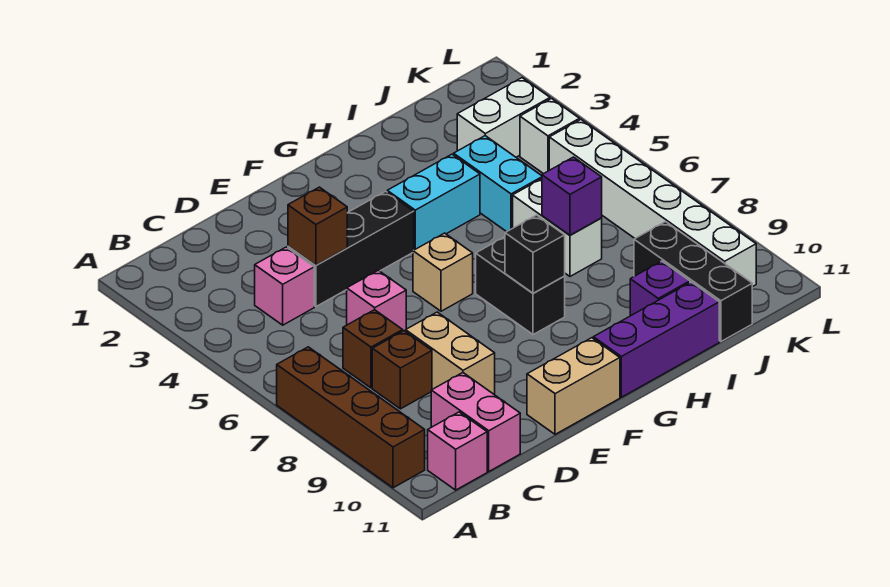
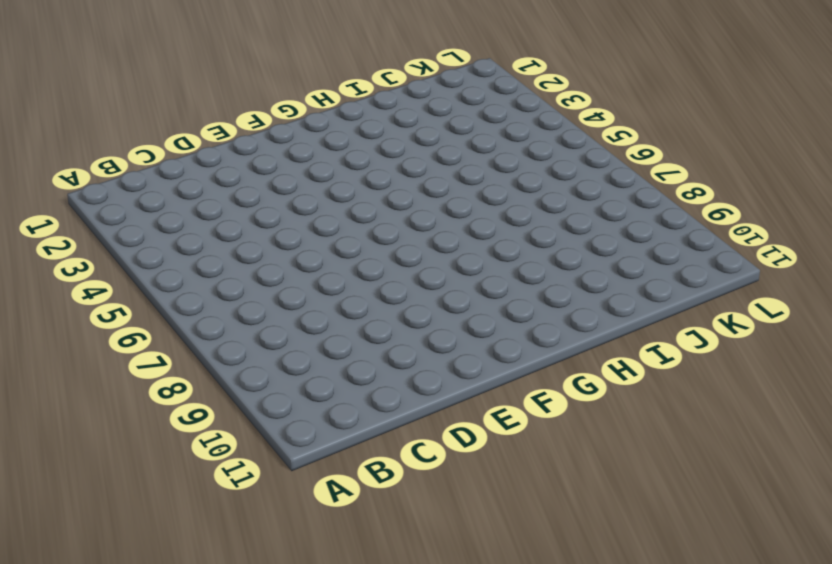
none -> brown brick A7:A10 level 1
none -> pink brick B11 level 1
none -> pink brick C4 level 1

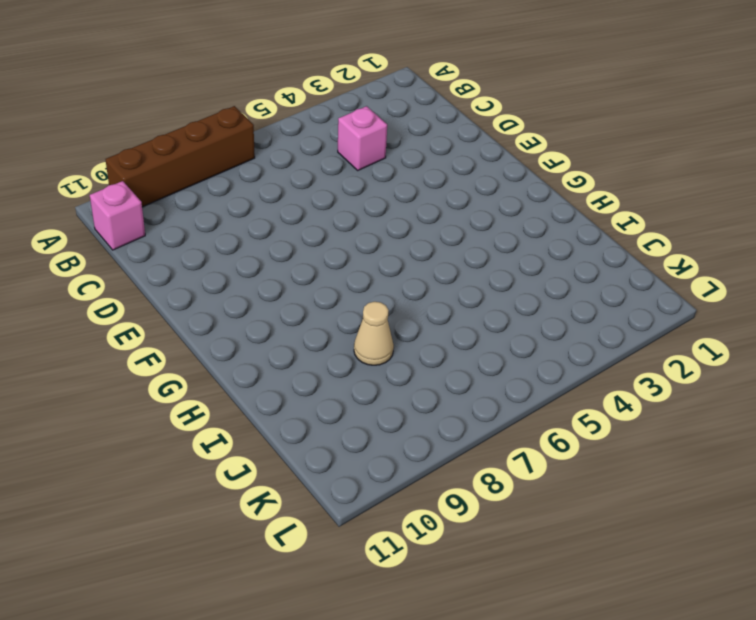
tan cone I8 level 1 -> none
none -> brown brick C7 level 1
none -> brown brick C8 level 1
none -> pink brick C10:C11 level 1

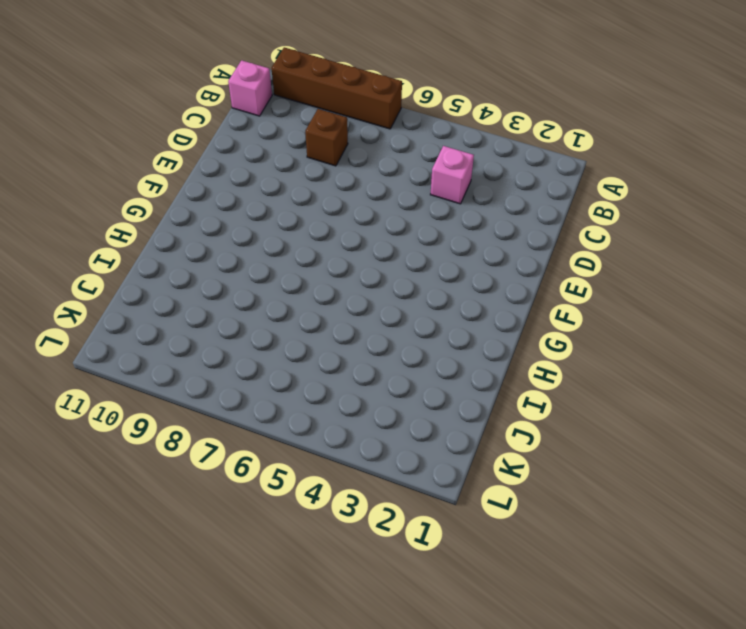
none -> brown brick C7 level 1
none -> pink brick C10:C11 level 1
none -> black brick D4:F4 level 1

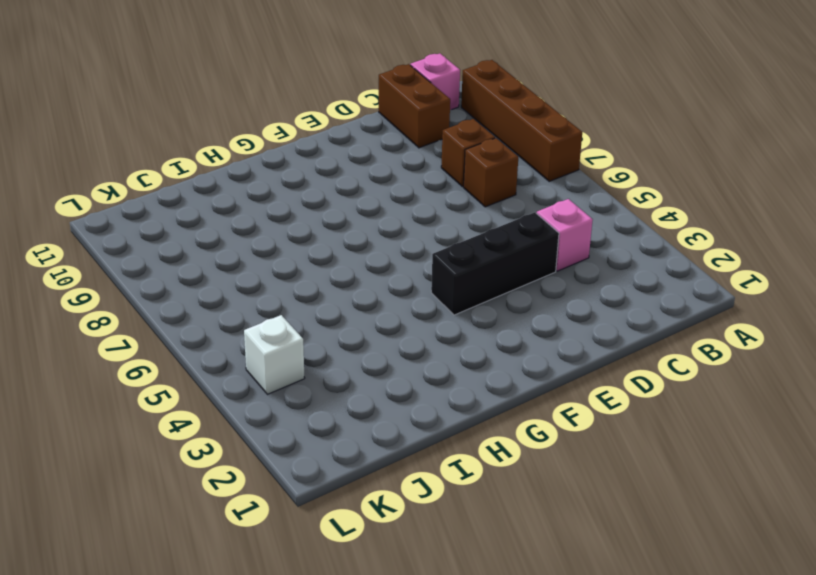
brown brick C10:C11 level 1 -> pink brick C10:C11 level 1
none -> pink brick D6 level 1
none -> tan brick D8:D9 level 1
none -> tan brick E11:F11 level 1

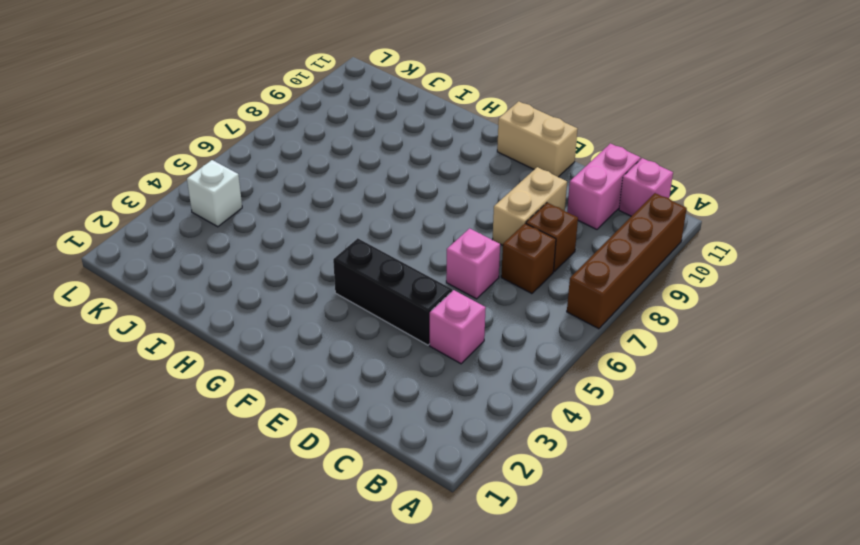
none -> tan brick F6 level 1
none -> cyan brick G4:H4 level 1
none -> black brick G7:G8 level 1

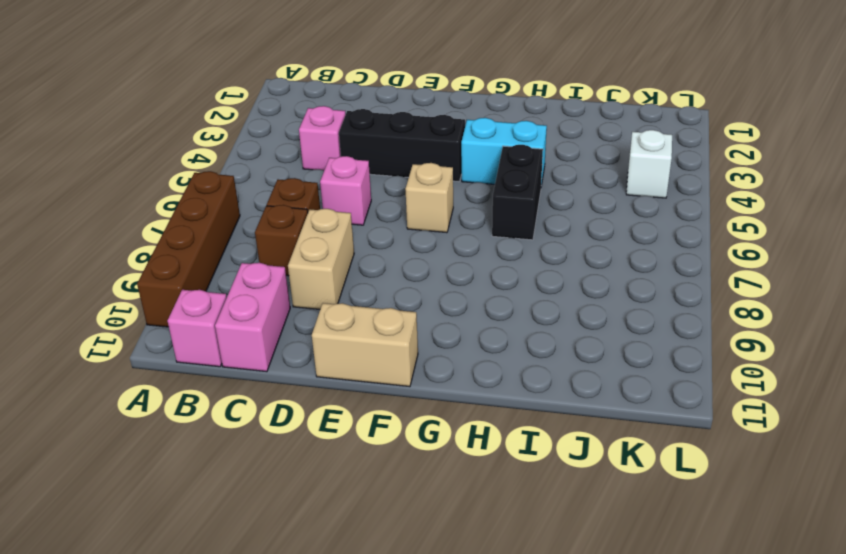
black brick H5:H6 level 1 -> black brick G7:G8 level 1
none -> purple brick G11:I11 level 1
none -> cyan brick I4:I5 level 1
none -> white brick I6:I7 level 1

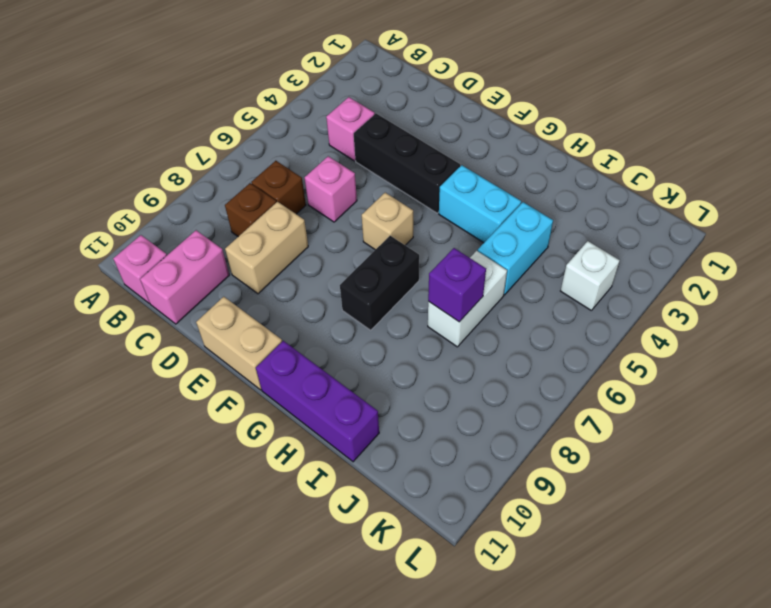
none -> brown brick A7:A10 level 1
none -> purple brick I10 level 1
none -> white brick J3:K3 level 1

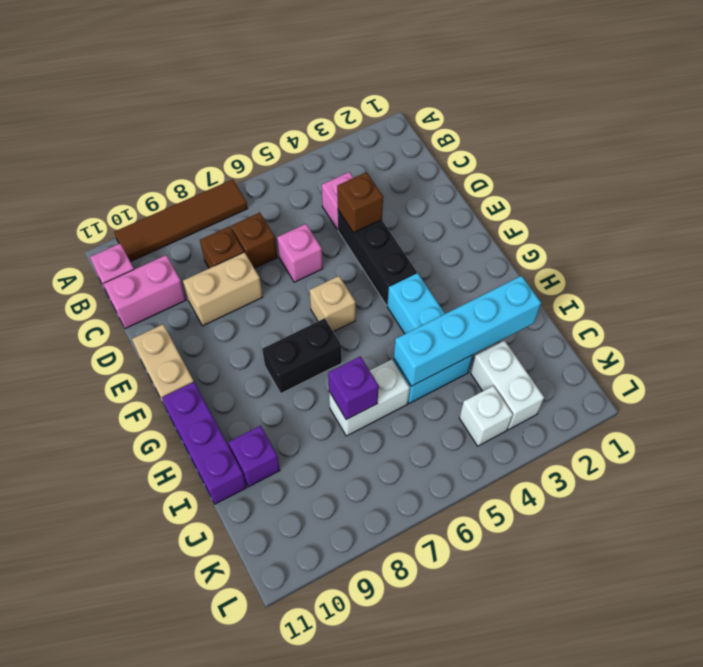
brown tile A7:A10 level 1 -> brown brick A7:A10 level 1
cyan brick I2:I5 level 2 -> none
none -> black brick J9:J11 level 1
none -> white brick K5:K10 level 1
none -> black brick G8 level 2

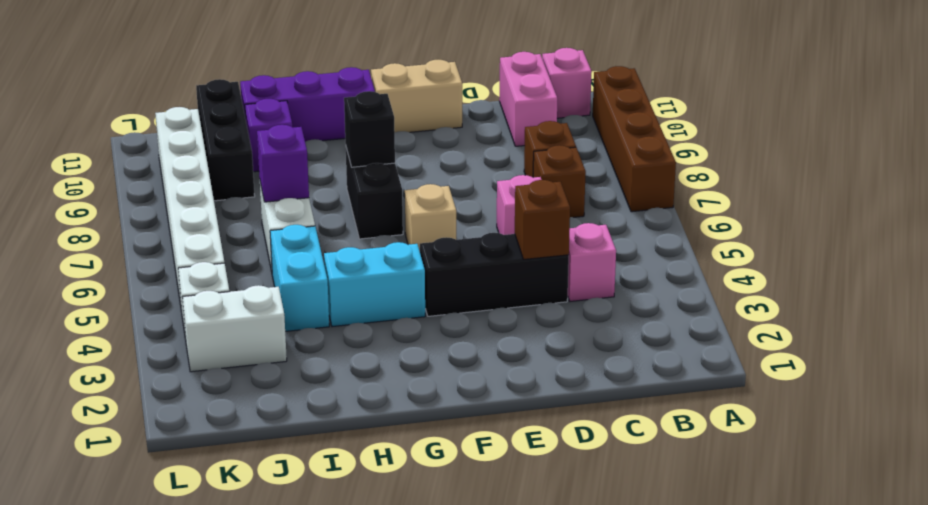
none -> tan brick D8:D9 level 1

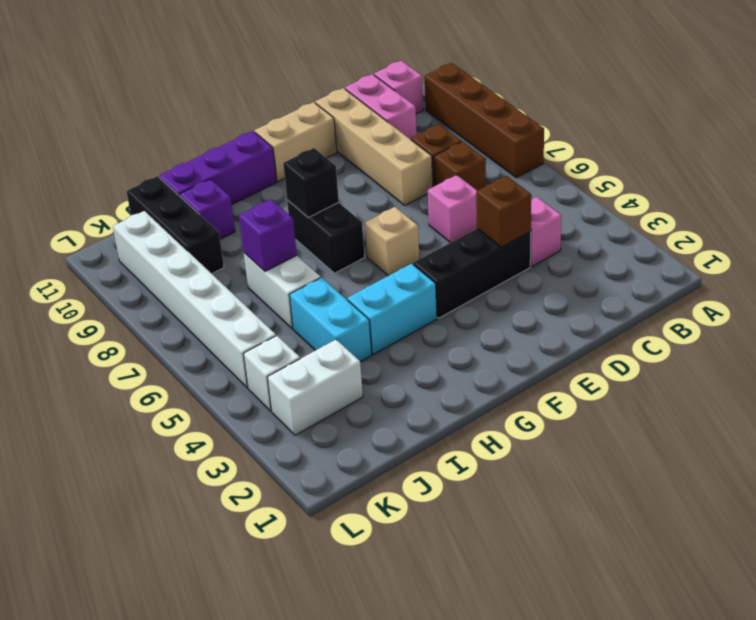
tan brick D8:D11 level 1 -> tan brick D8:D9 level 1

